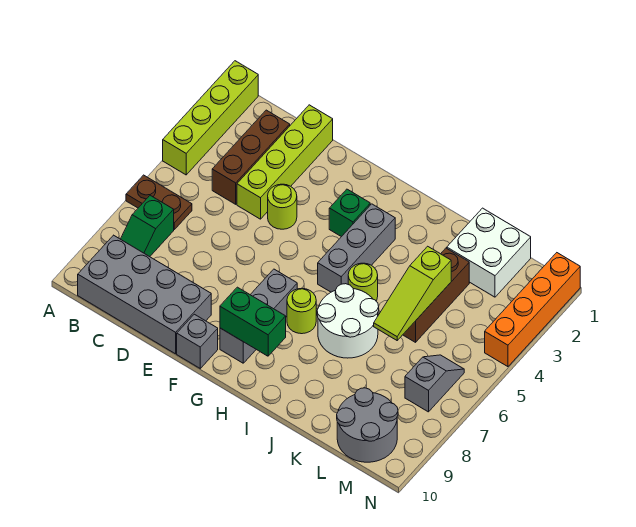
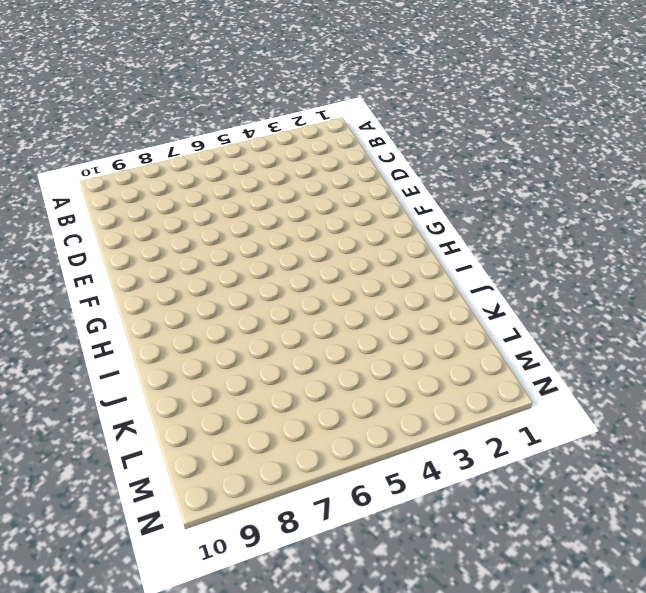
none -> lime brick A1:A4 level 1
none -> brown plate A6:B6 level 1
none -> green slope B7:B8 level 1 top 7

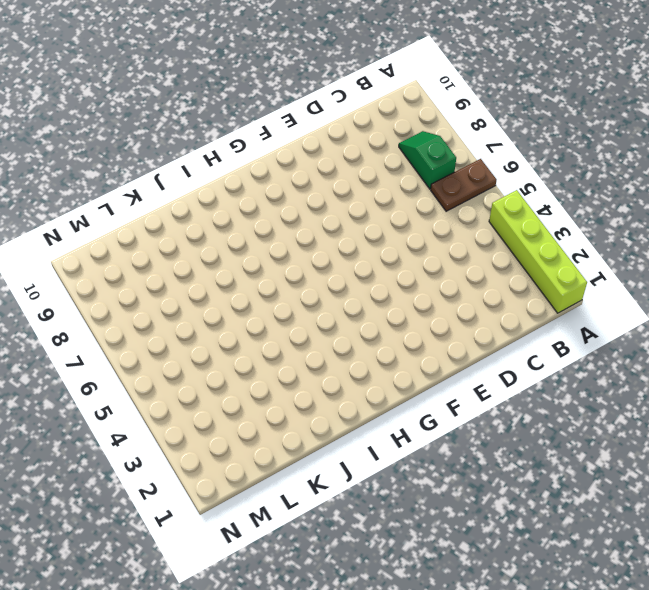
none -> grey brick B9:E10 level 1
none -> brown brick C2:C4 level 1
none -> lime brick D1:D4 level 1

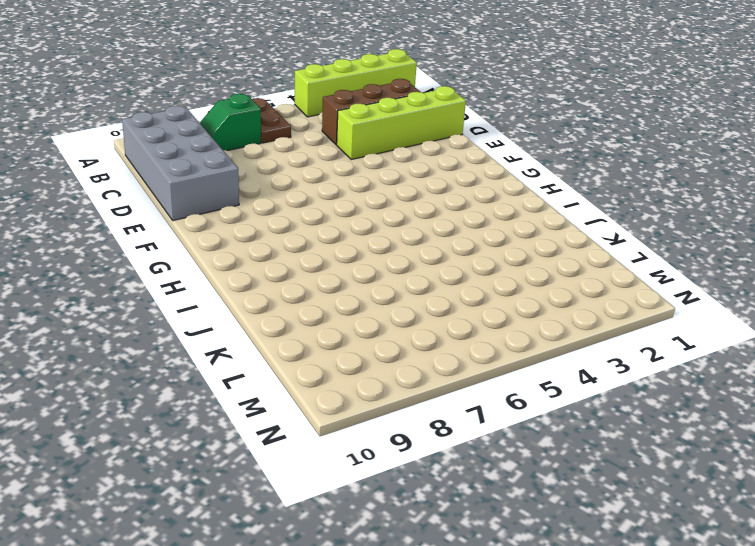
none -> lime round brick E4 level 1
none -> grey brick F10 level 1
none -> green brick G3 level 1

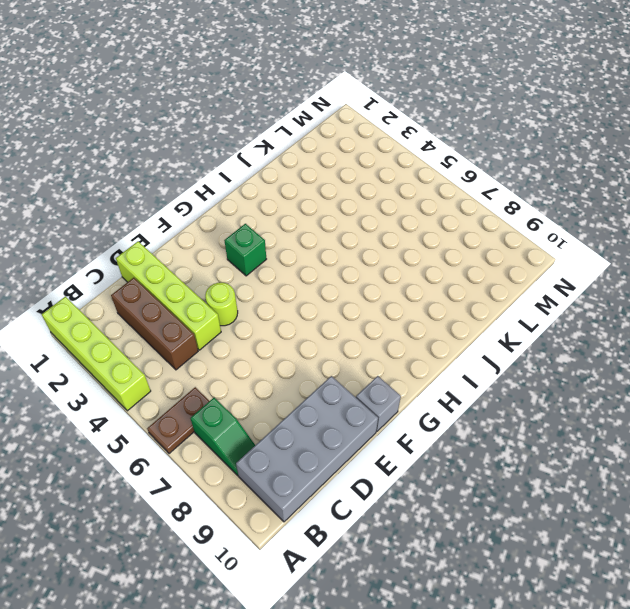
none -> grey brick G7:G9 level 1
none -> grey brick H3:H5 level 1
none -> lime round brick H7 level 1

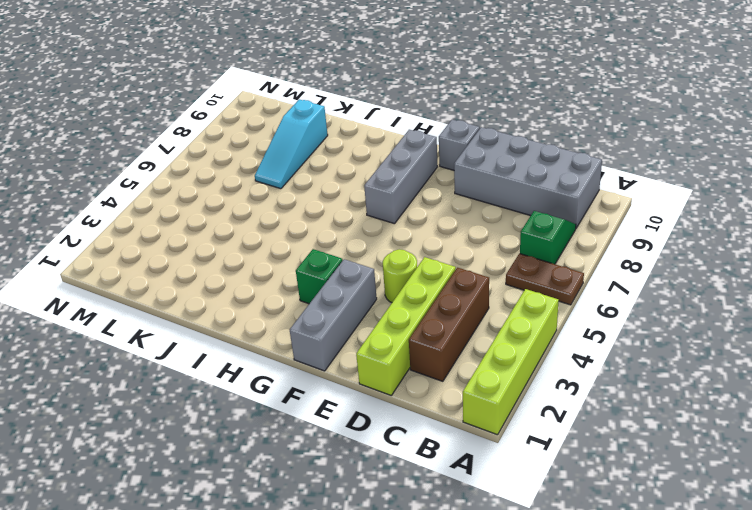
grey brick F1:F3 level 1 -> grey brick H3:H5 level 1
cyan slope K7:K9 level 1 top 9 -> none
none -> lime round brick H7 level 1
none -> lime round brick I5 level 1
none -> white round brick I6:J7 level 1

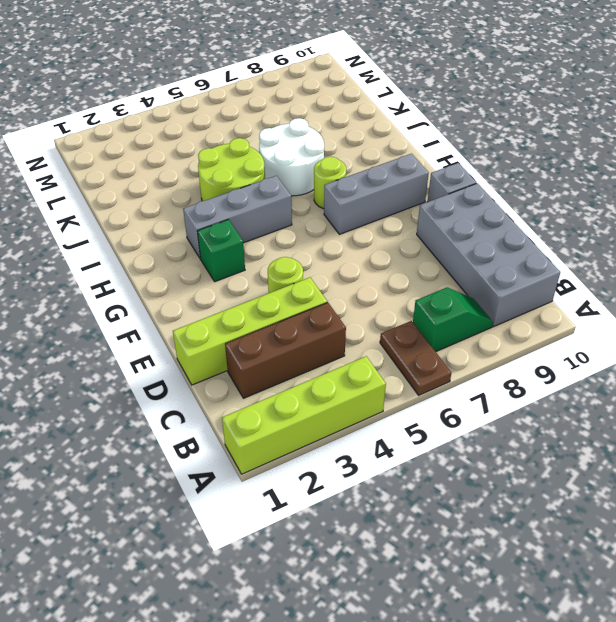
lime round brick I4:J5 level 1 -> lime round brick I5 level 1
none -> white brick K1:L2 level 1
none -> brown brick K3:K5 level 1
none -> grey round brick L9:M10 level 1

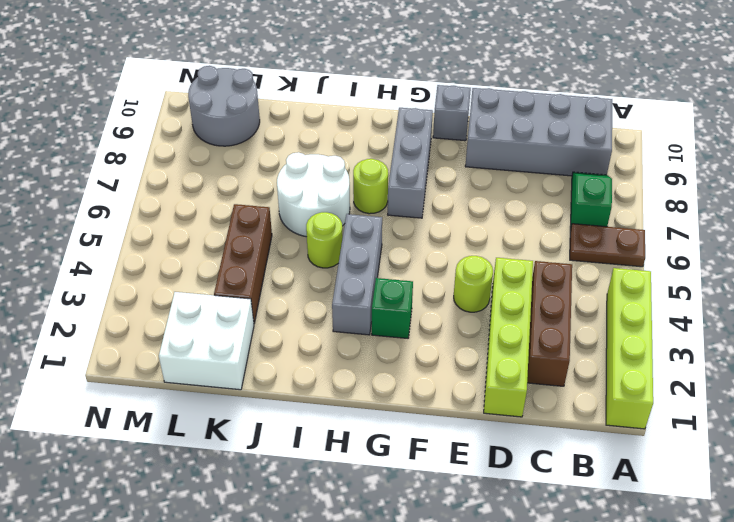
none -> grey slope M6:M7 level 1 top 7
none -> orange brick N1:N4 level 1
none -> green brick G9:H9 level 2

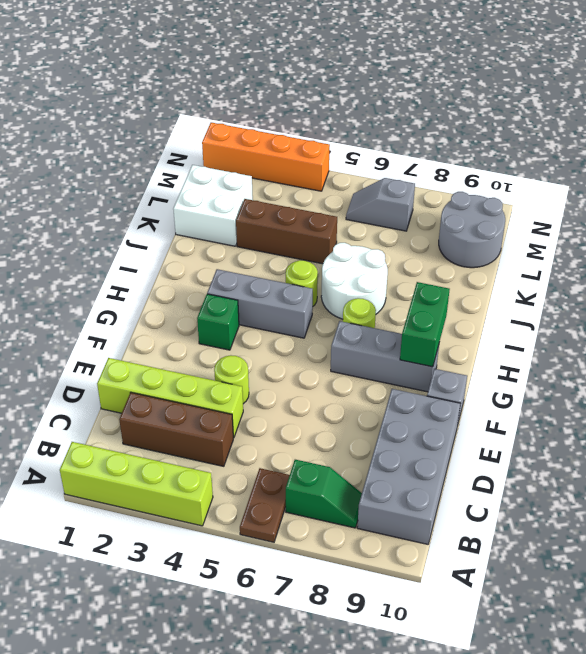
none -> lime slope K4:K6 level 2 top 4

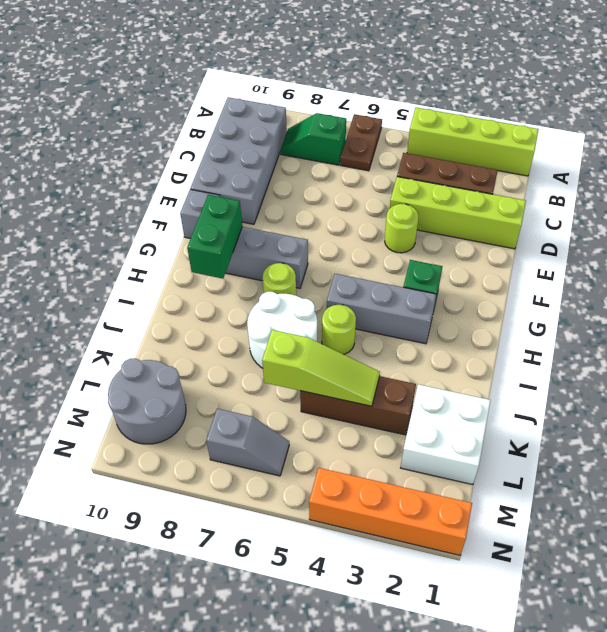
lime slope K4:K6 level 2 top 6 -> lime slope K4:K6 level 2 top 4

